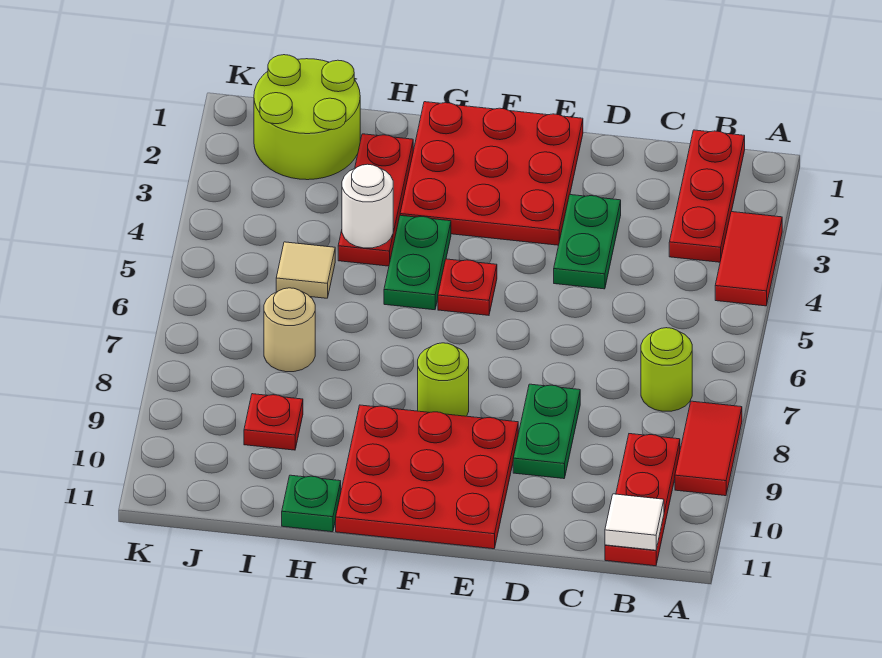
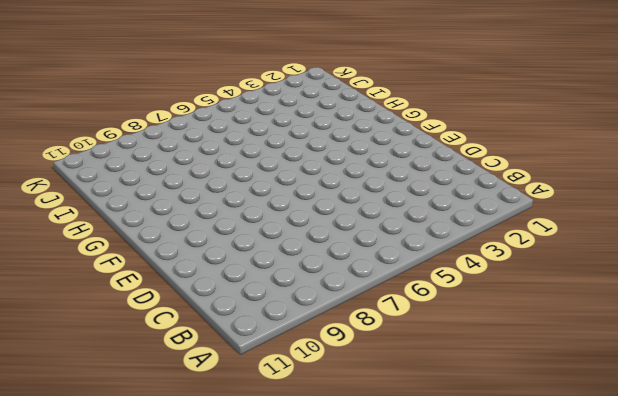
none -> red tile A3:A4 level 1
none -> red tile A8:A9 level 1
none -> red plate B1:B3 level 1

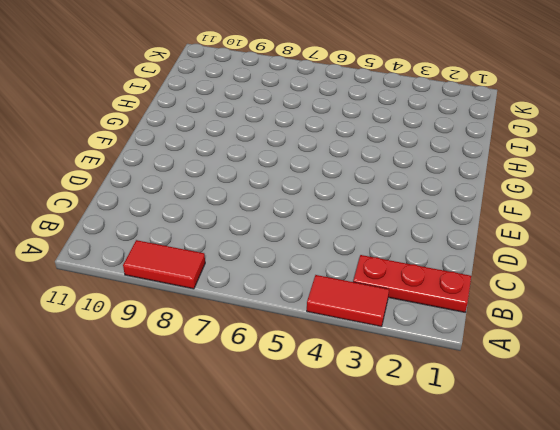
none -> lime round brick B7 level 1
none -> red plate B9:B11 level 1
none -> green plate D3:D4 level 1

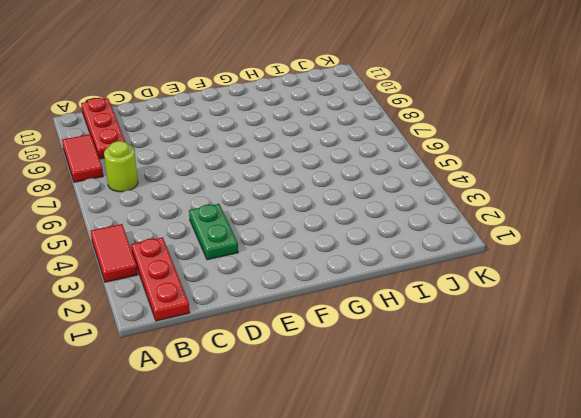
none -> green plate D8:D9 level 1
none -> red plate E1:G3 level 1
none -> red plate E9:G11 level 1

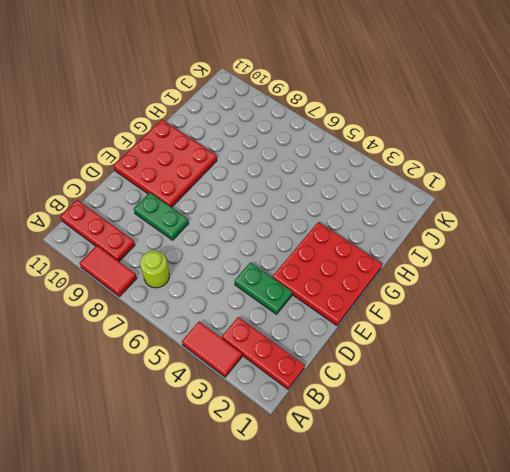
none -> red plate F5 level 1
none -> lime round brick F8 level 1
none -> green plate G4:G5 level 1

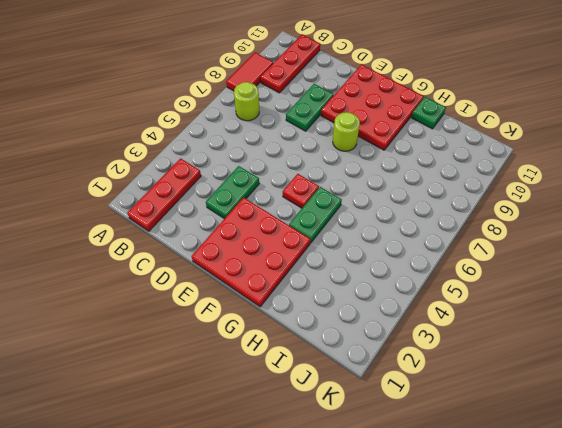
none -> red tile A3:A4 level 1
none -> red plate H2:H4 level 1
none -> lime round brick I1:J2 level 1

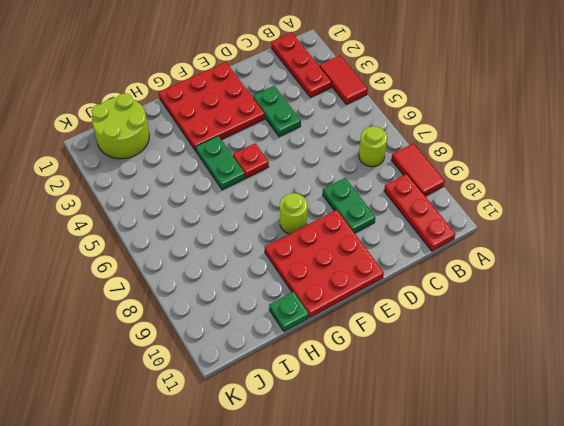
none -> red plate H2:H4 level 1
none -> tan tile I5 level 1
none -> tan round brick I7 level 1

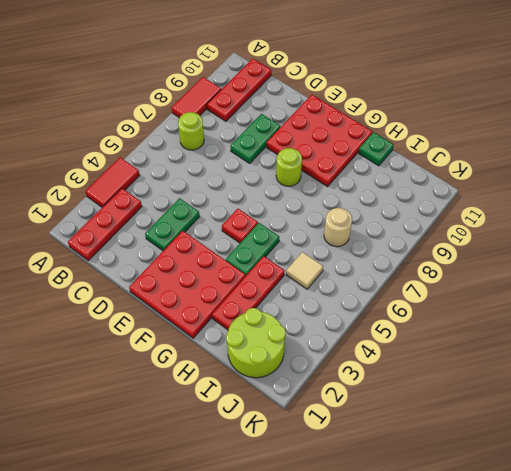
none -> red plate I9 level 1
none -> white tile B11 level 2
none -> white round brick H4 level 2

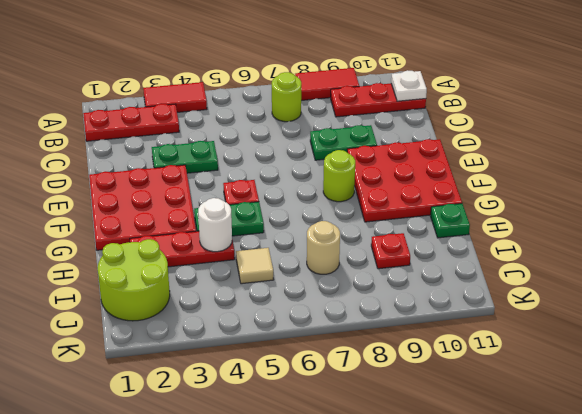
white plate B11 level 2 -> white tile B11 level 2

